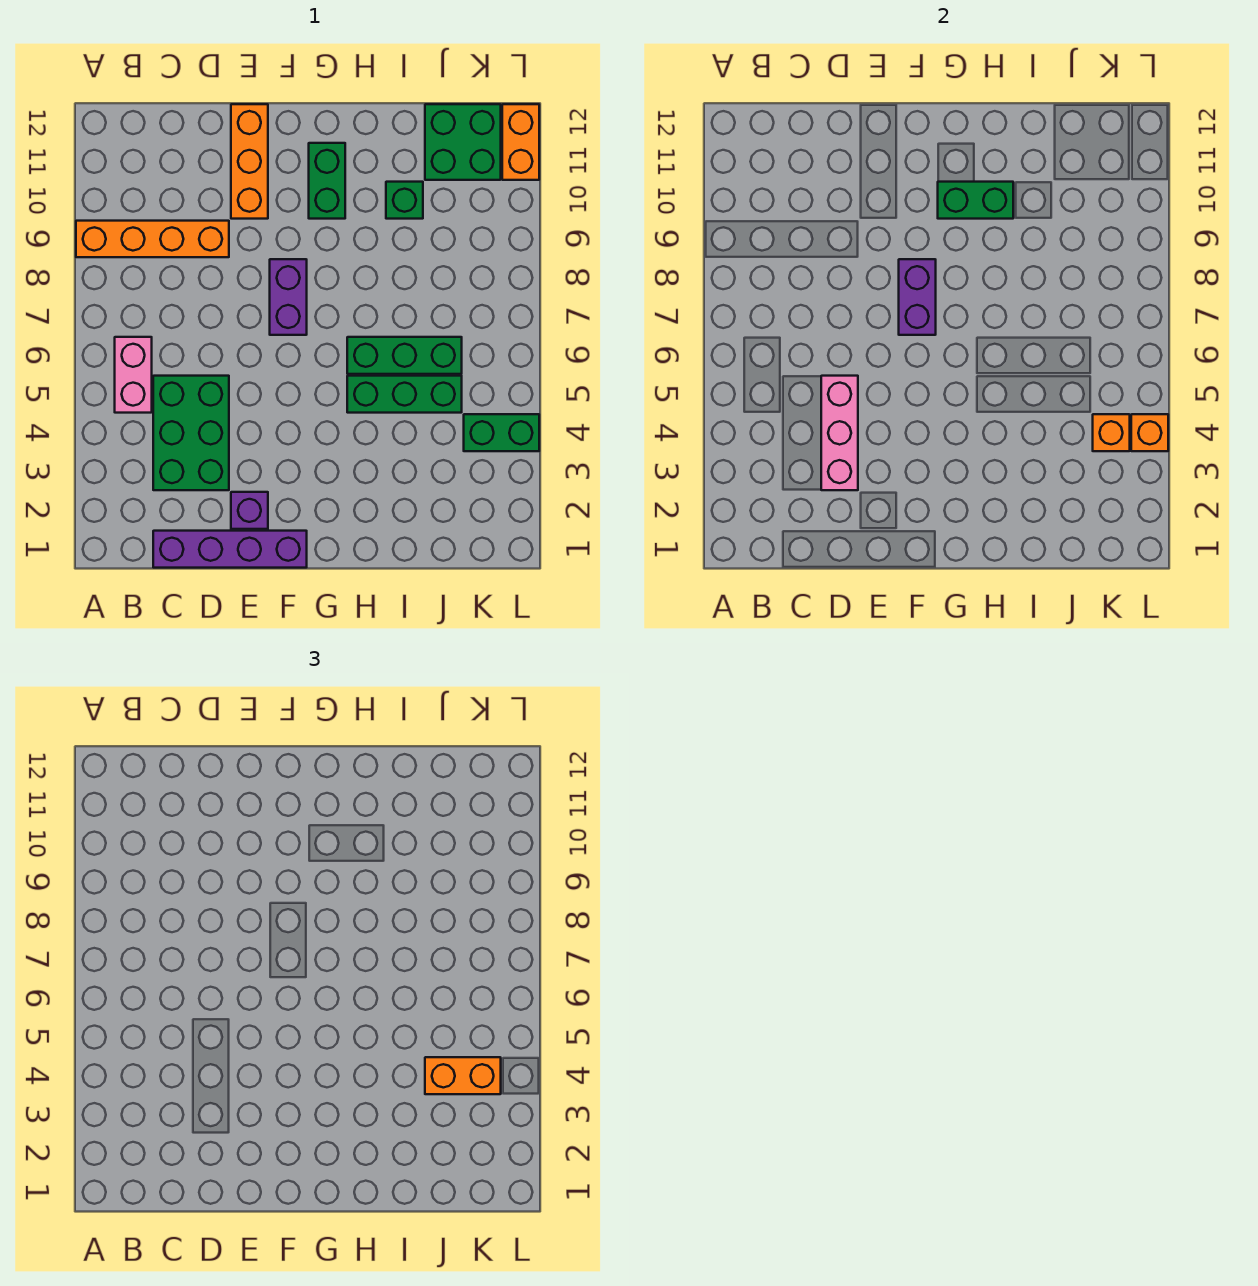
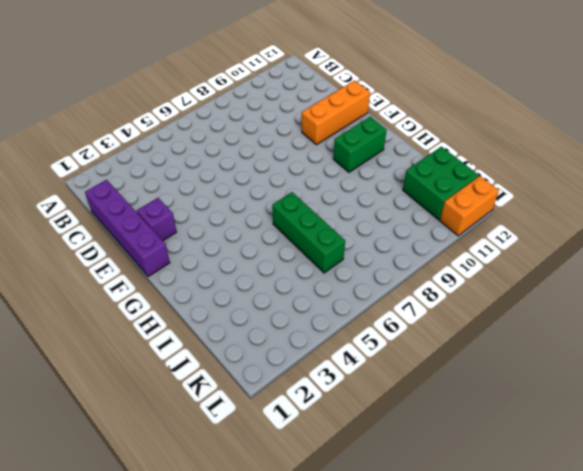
none -> orange brick A9:D9 level 1
none -> pink brick B5:B6 level 1
none -> green brick C3:D5 level 1

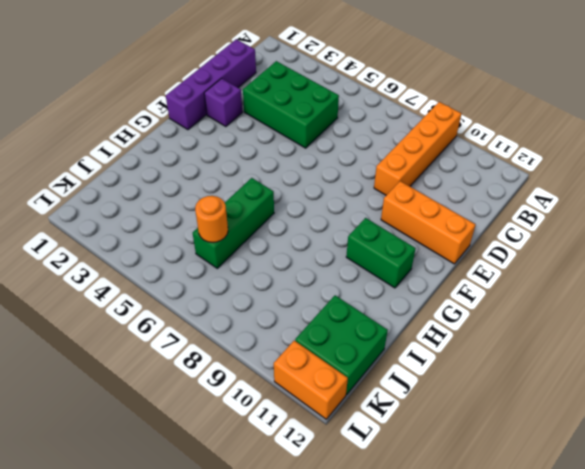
orange round brick J6 level 2 -> none
none -> pink brick B5:B6 level 1
none -> purple brick F7:F8 level 1
none -> green brick H5:J5 level 1

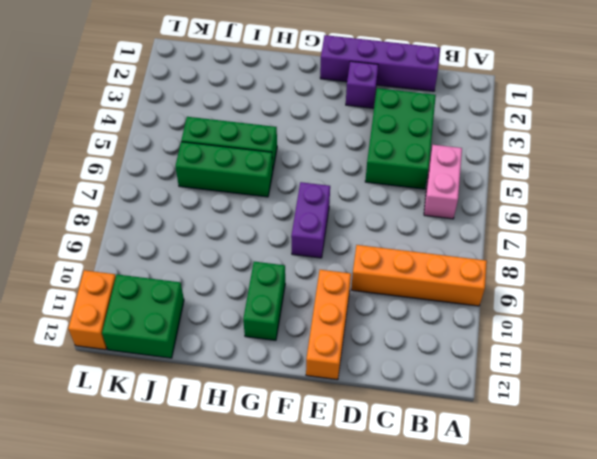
none -> green brick I10 level 1
none -> green brick K4:L4 level 1
none -> pink brick D3:D5 level 2

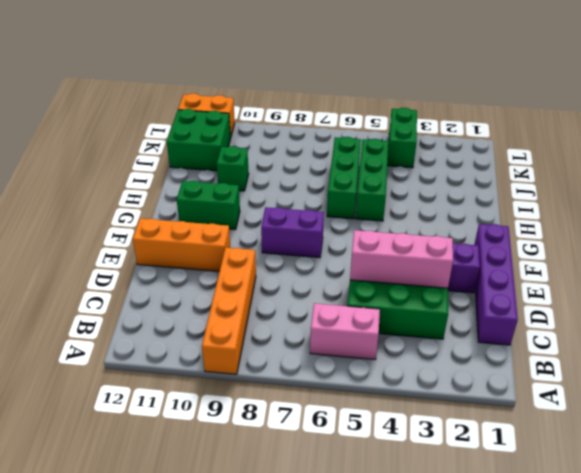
none -> purple brick F7:F8 level 2
none -> green brick G10:H10 level 2
none -> orange brick K4 level 2

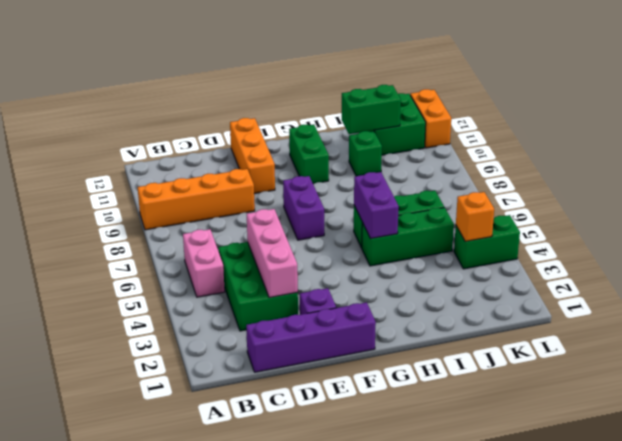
purple brick H5:H6 level 2 -> purple brick F7:F8 level 2
green brick I11:J11 level 2 -> green brick G10:H10 level 2
none -> orange brick L4 level 2
none -> orange brick J4:K4 level 3

